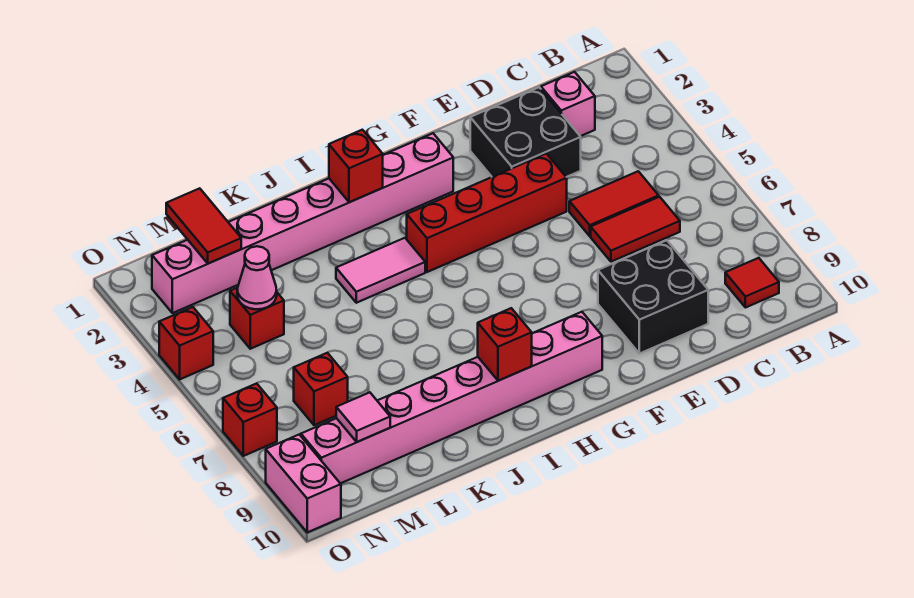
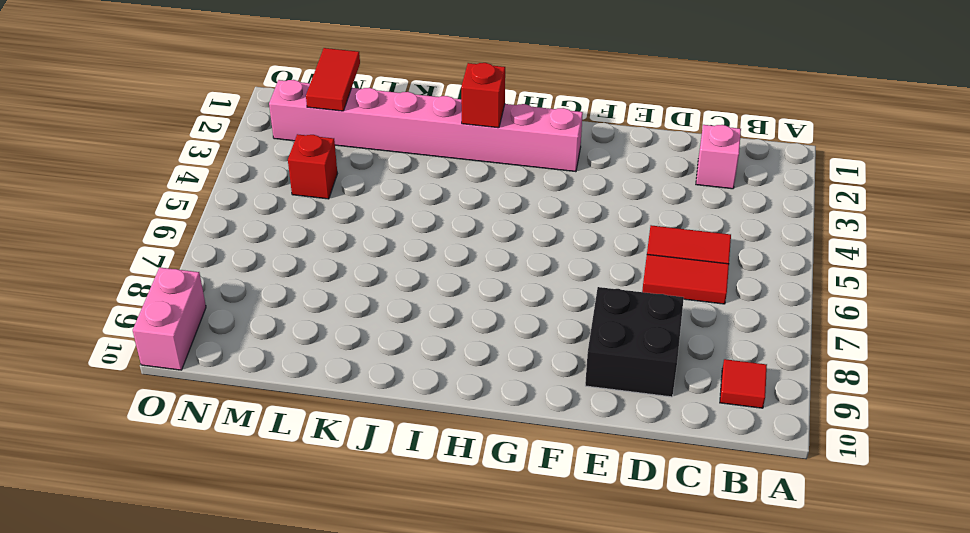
none -> black brick D2:E3 level 1
none -> red brick E4:H4 level 1
none -> pink brick G9:N9 level 1

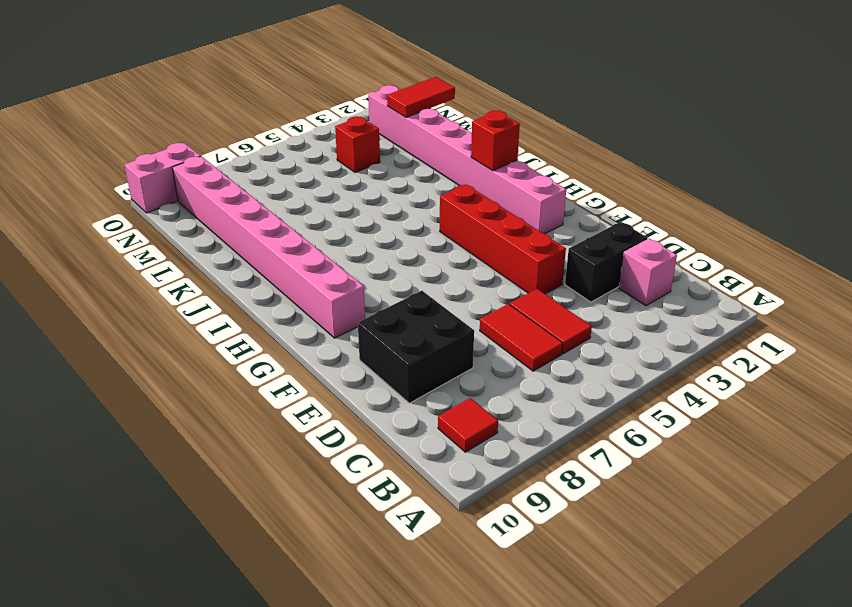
black brick D2:D3 level 1 -> black brick D2:E3 level 1
none -> pink tile I4:J4 level 1
none -> red brick M7 level 1
none -> red brick O4 level 1

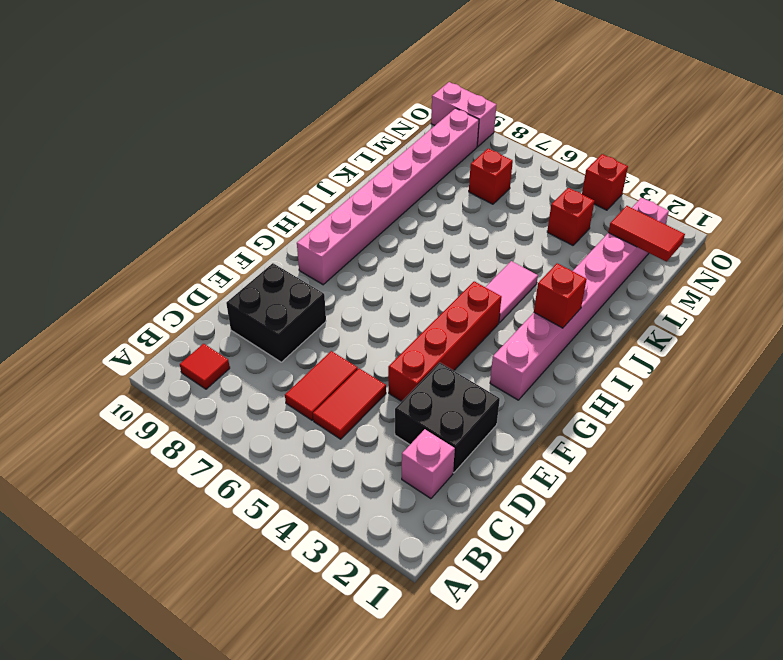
none -> red brick O7 level 1
none -> red brick I9 level 2
none -> pink cone M4 level 2

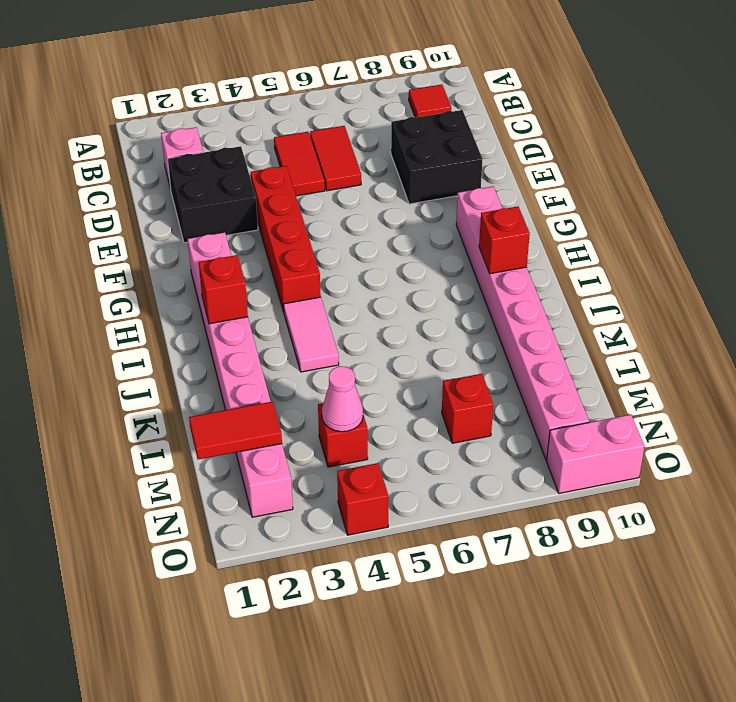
none -> red brick O7 level 1
none -> pink tile M9 level 2

